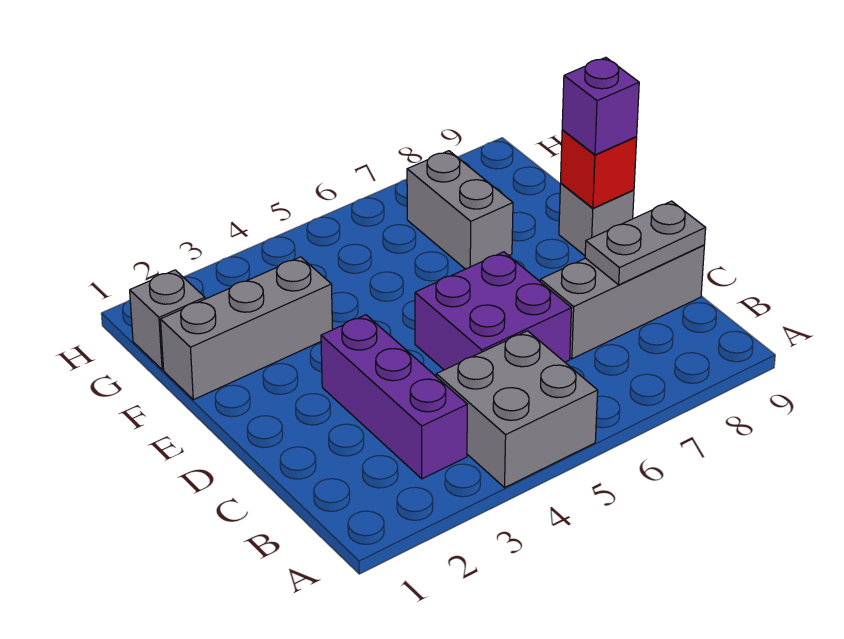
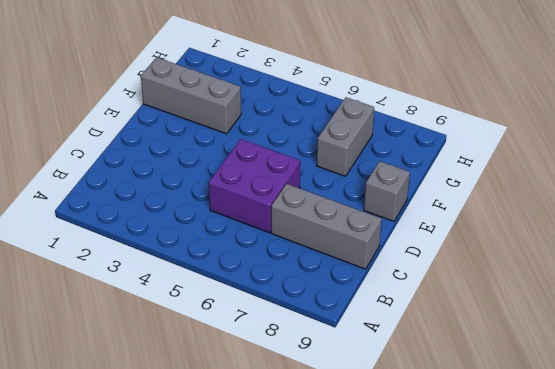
none -> grey brick A4:B5 level 1
none -> purple brick B3:D3 level 1

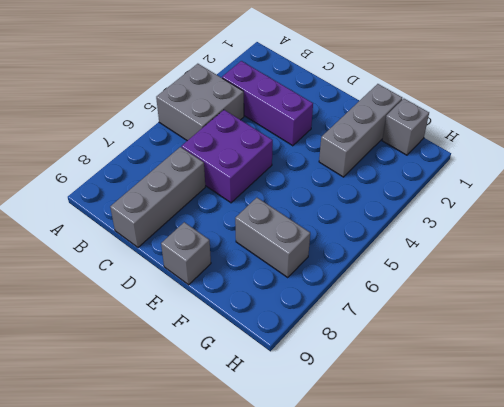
none -> grey plate C8:C9 level 2
none -> red brick E9 level 2

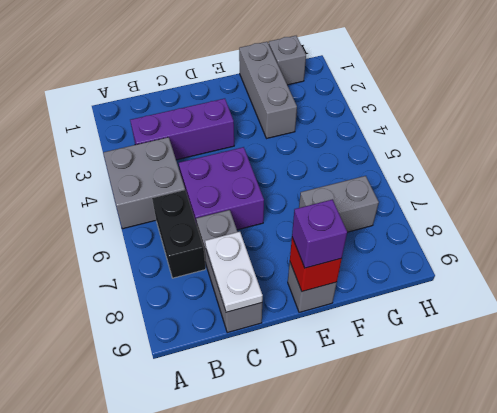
black brick B6:B7 level 1 -> none
white plate C8:C9 level 2 -> grey plate C8:C9 level 2

